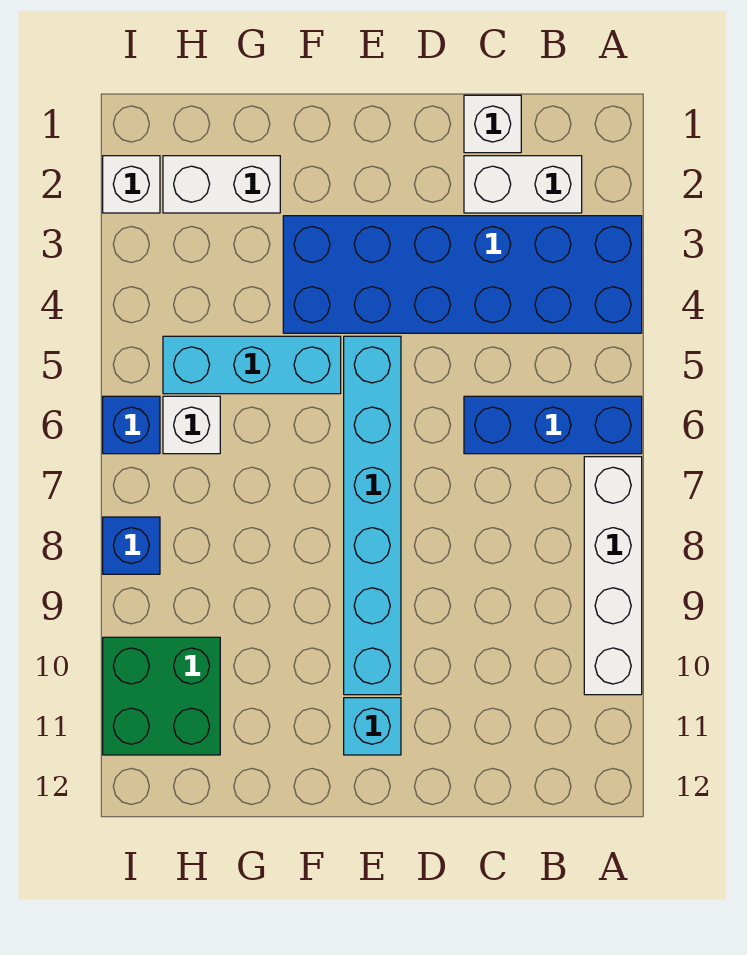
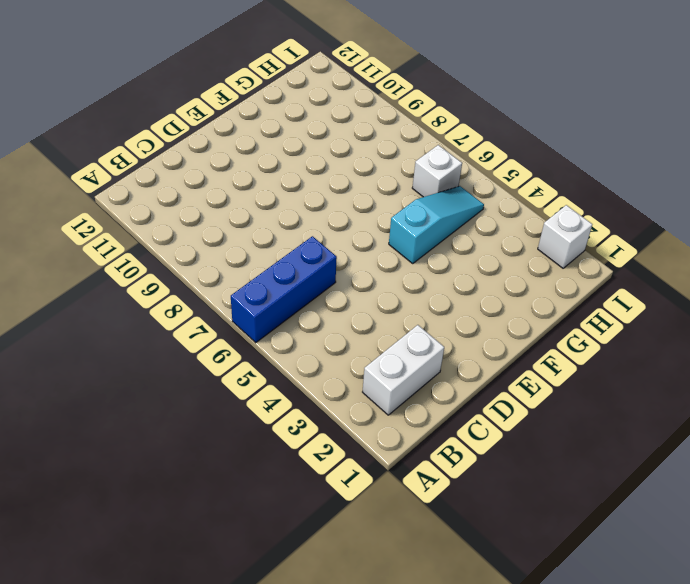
cyan slope F5:H5 level 1 top F -> cyan brick F5:H5 level 1
none -> blue brick A3:F4 level 1
none -> white brick A7:A10 level 1
none -> white brick C1 level 1

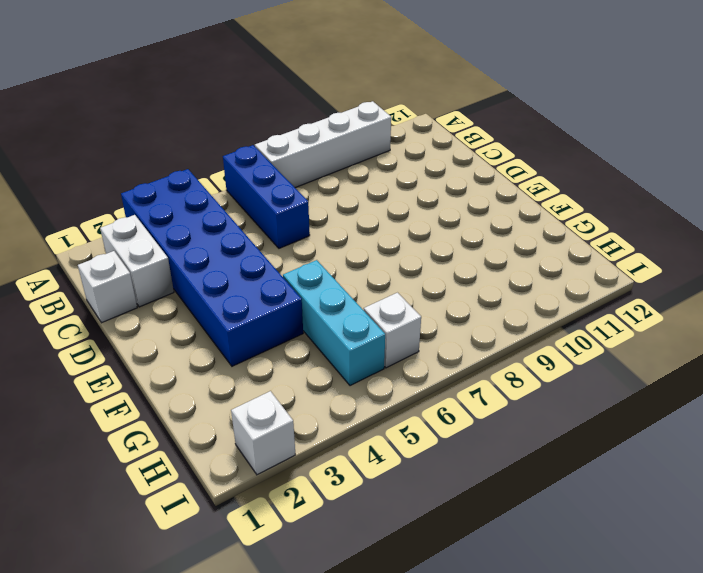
none -> cyan brick E5:E10 level 1
none -> cyan brick E11 level 1
none -> white brick G2:H2 level 1

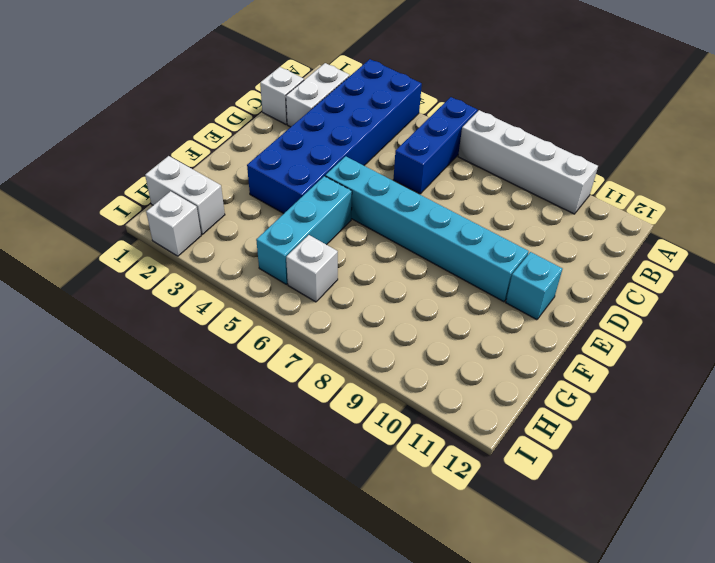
white brick H1:H2 level 1 -> white brick G2:H2 level 1
none -> green brick H10:I11 level 1
none -> blue brick I6 level 1
none -> blue brick I8 level 1

